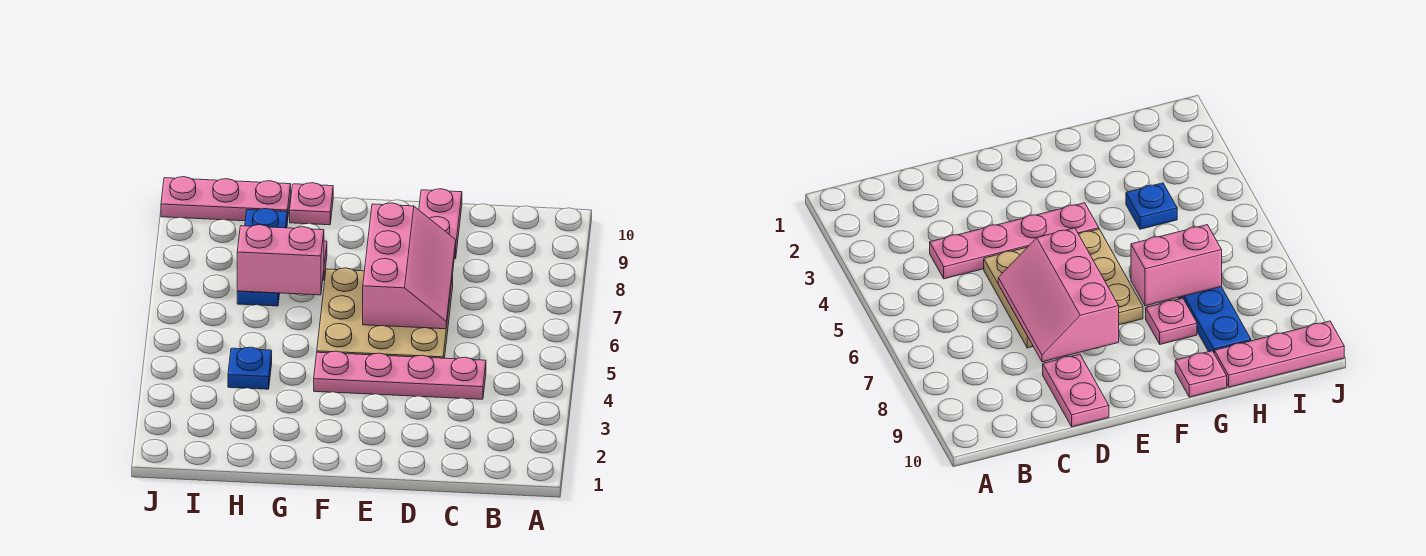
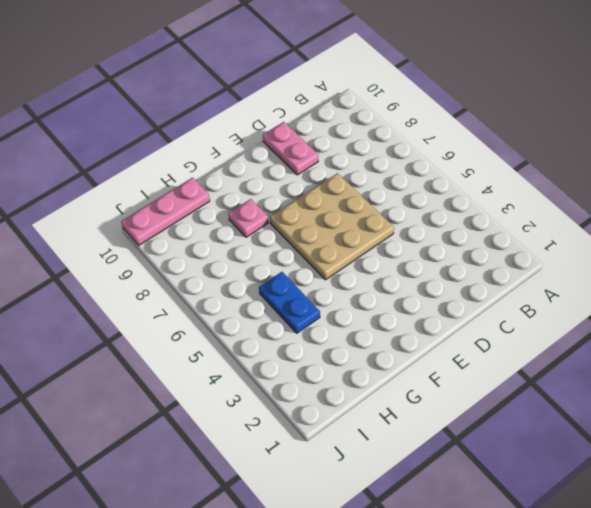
blue plate H4:H5 level 1 -> blue plate H4 level 1
none -> pink plate C4:F4 level 1
none -> pink plate G10 level 1

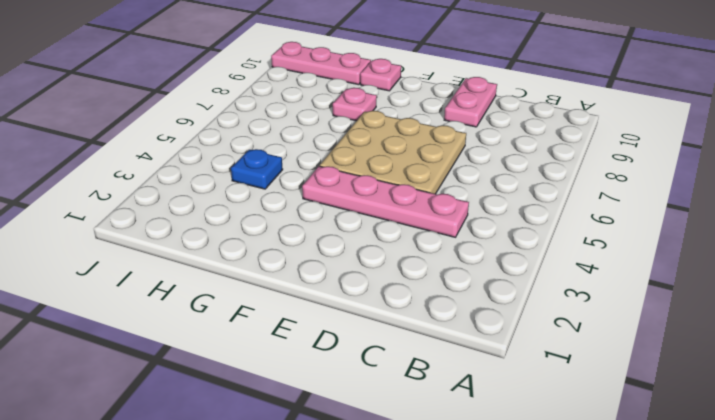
none -> blue plate H7:H9 level 1
none -> pink slope D6:E8 level 2 top E

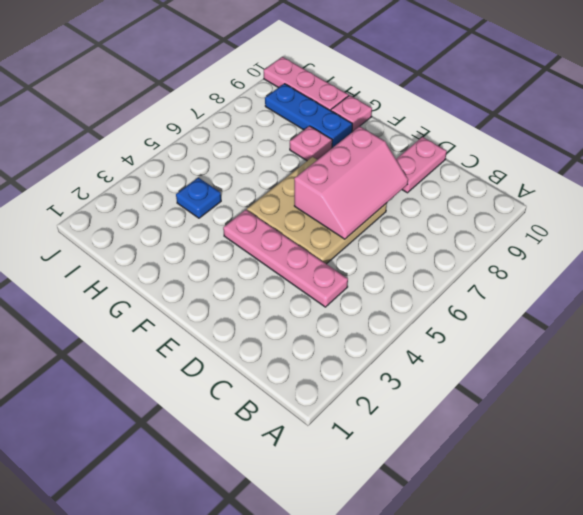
blue plate G9:I9 level 1 -> blue plate H7:H9 level 1
none -> pink brick G7:H7 level 2

